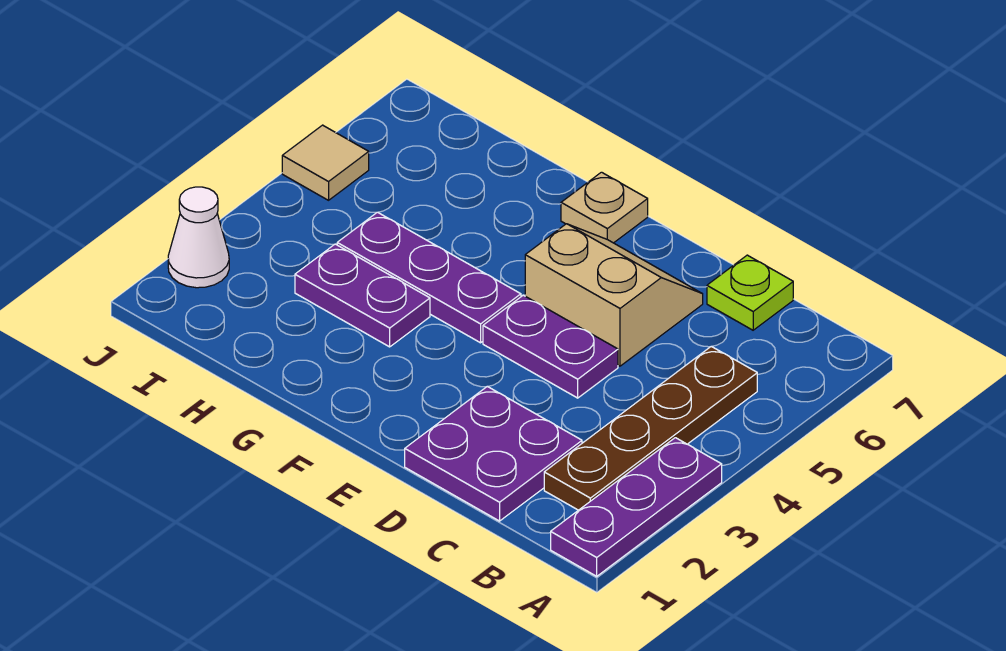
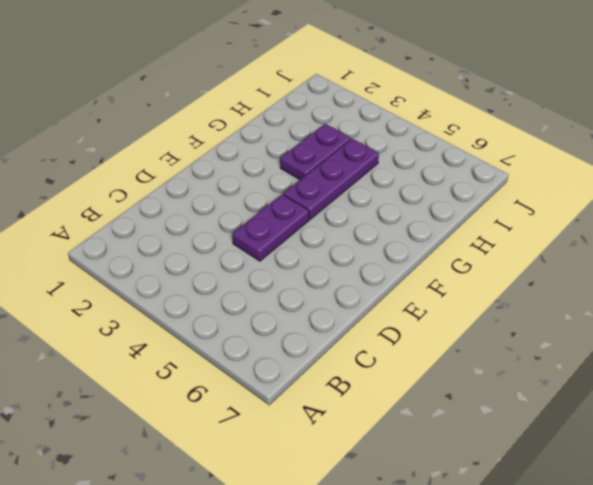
none -> purple plate A1:A3 level 1
none -> brown plate B2:B5 level 1

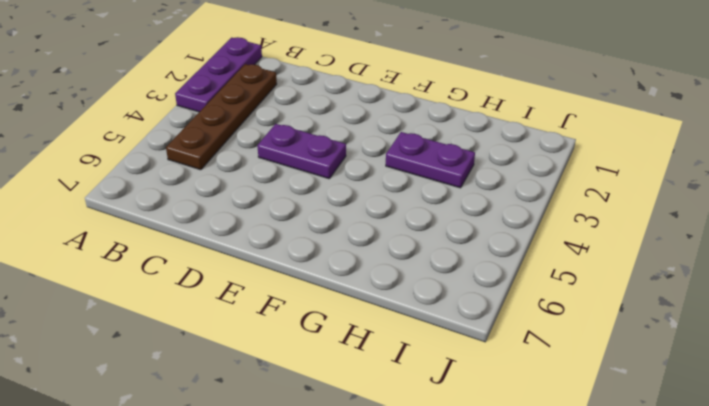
none -> purple plate C1:D2 level 1
none -> lime plate C7 level 1

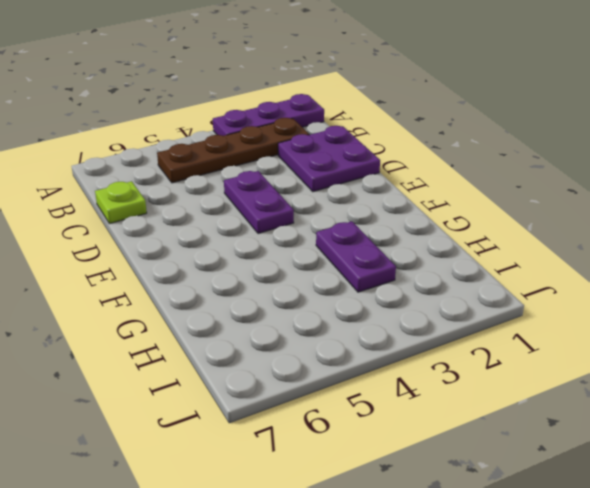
none -> tan slope D5:E6 level 1 top 5
none -> purple plate F4:H4 level 1

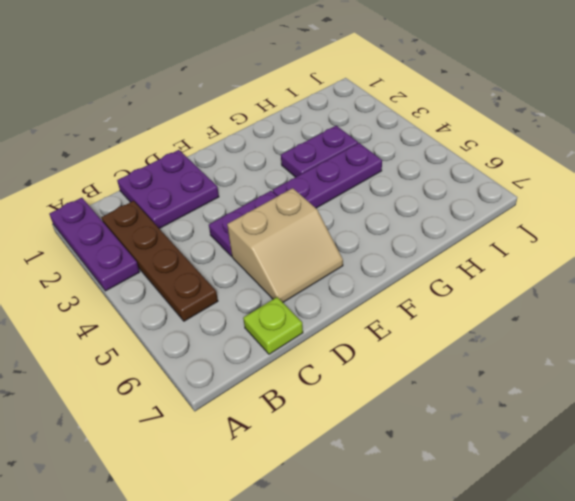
none -> tan plate F7 level 1
none -> white cone J2 level 1

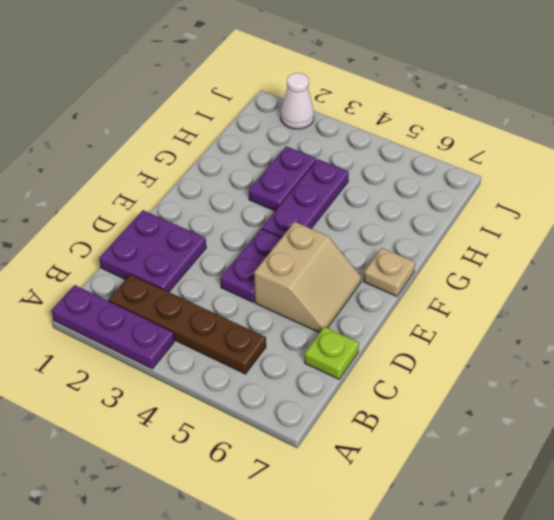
none -> tan tile J5 level 1

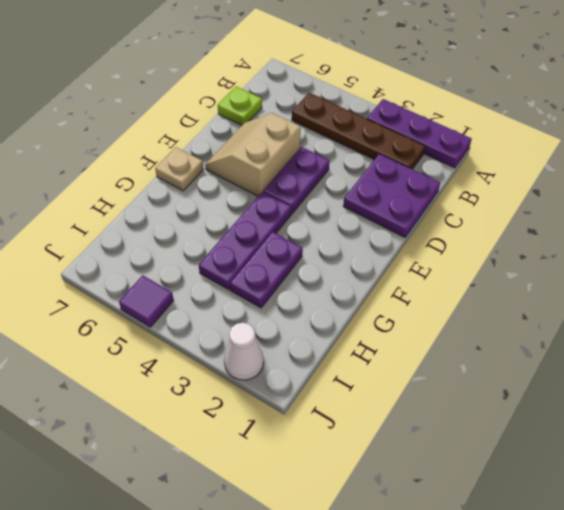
purple tile J5 level 1 -> tan tile J5 level 1

